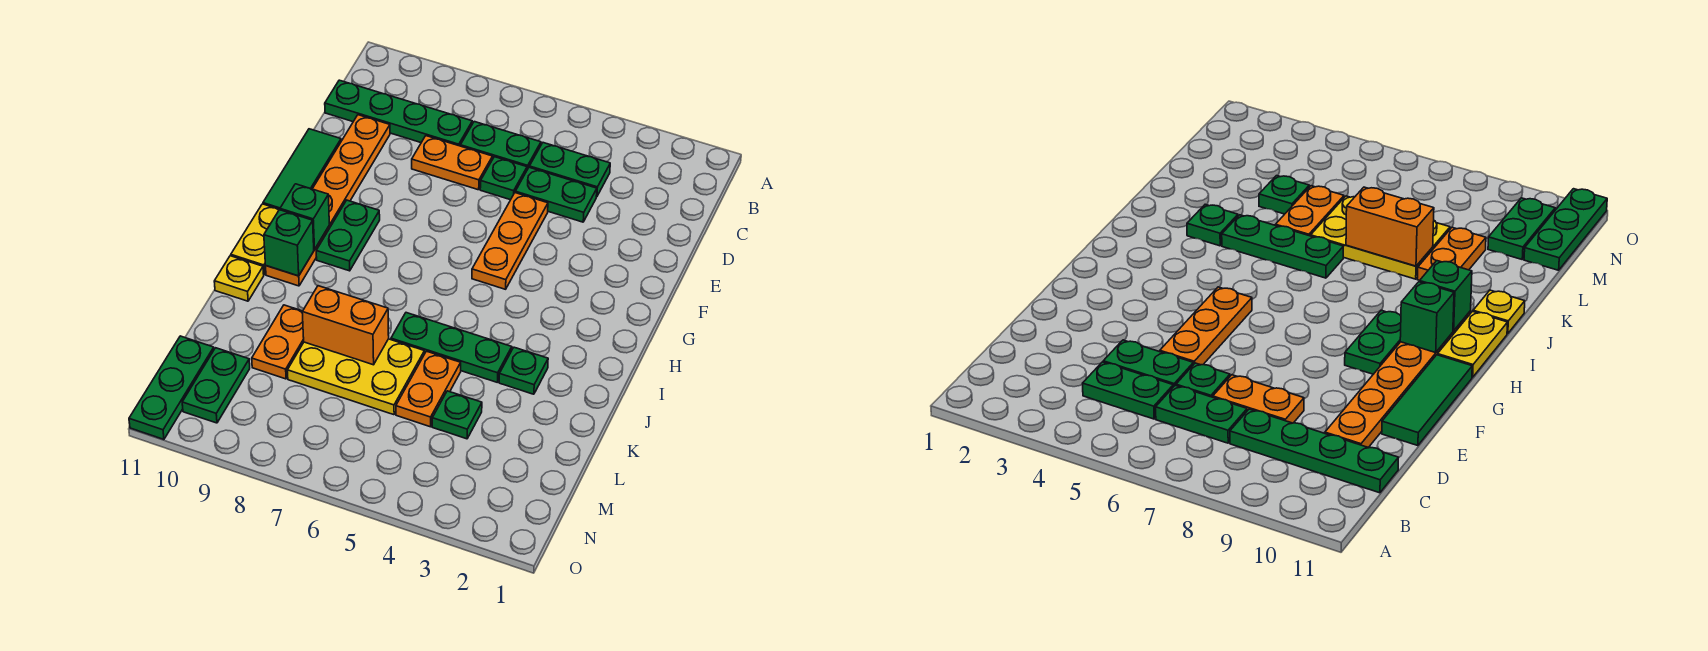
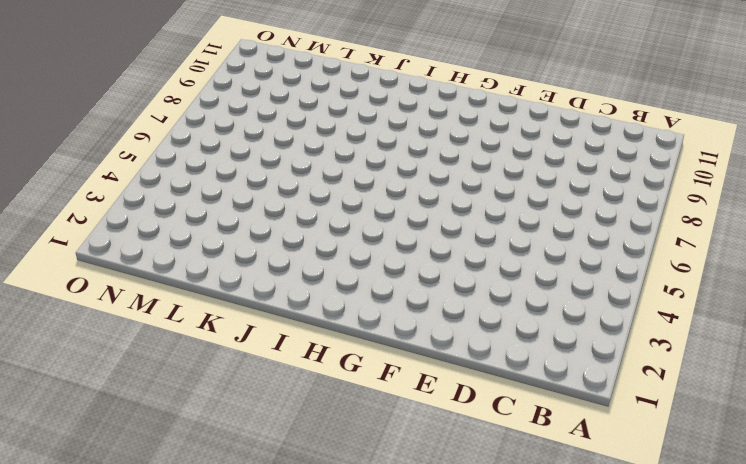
none -> green plate C4:C5 level 1
none -> green plate C6:C7 level 1
none -> green plate C8:C11 level 1

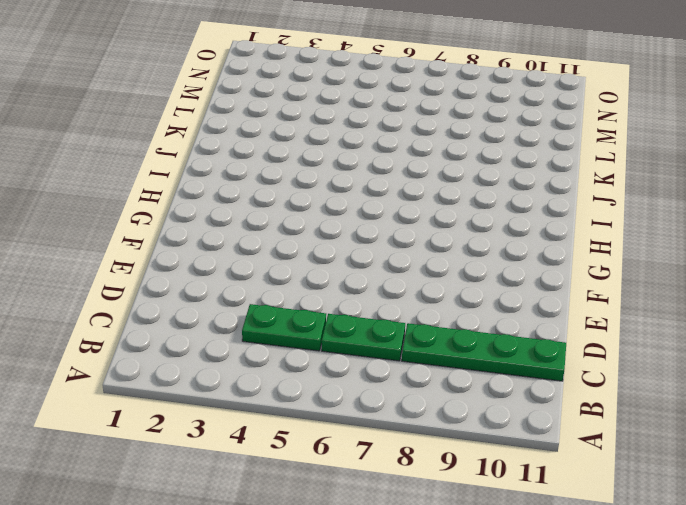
none -> green plate D4:D5 level 1
none -> green plate D6 level 1
none -> orange plate D7:D8 level 1

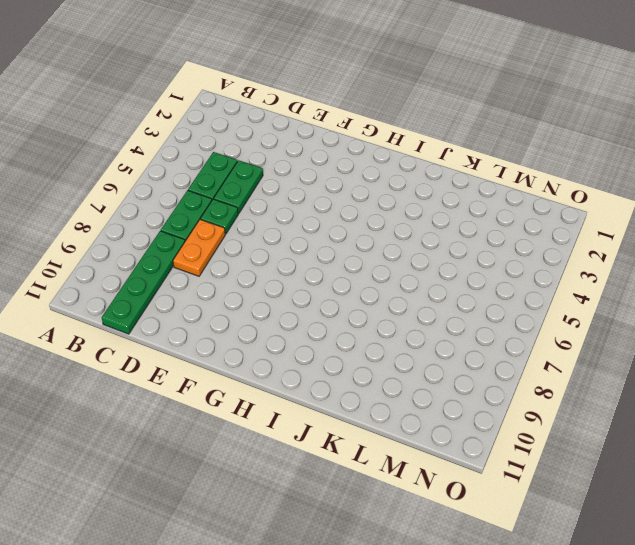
none -> orange plate D10:I10 level 1
none -> orange plate E5:G5 level 1
none -> green tile E11:G11 level 1

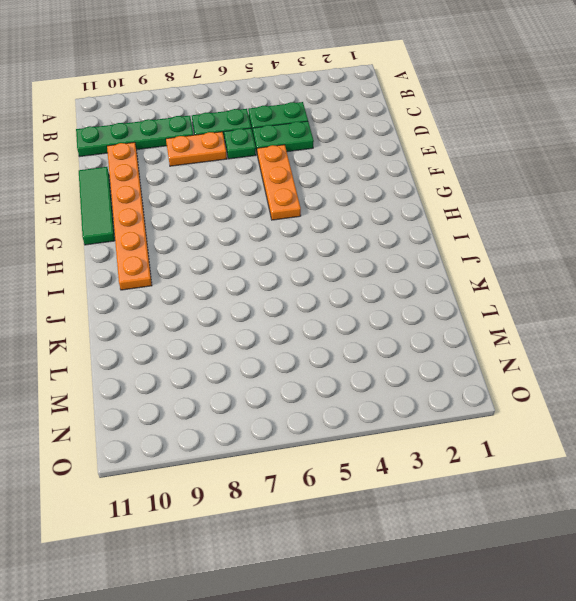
none -> green plate G9:H9 level 1
none -> yellow plate H11:I11 level 1
none -> green plate J3 level 1

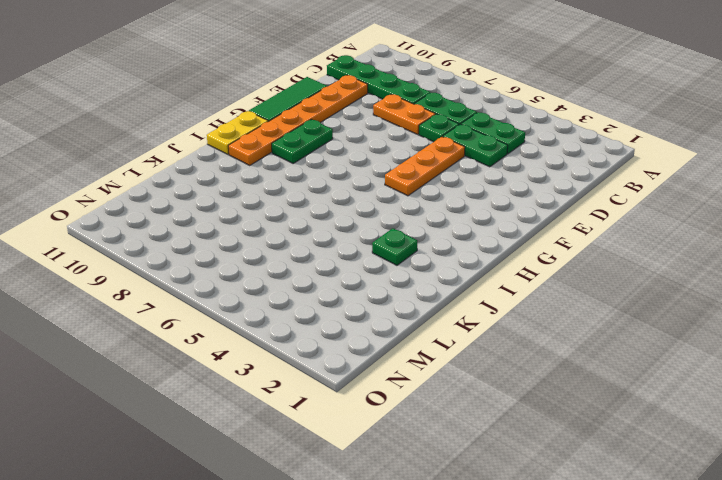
none -> green plate J4:J6 level 1
none -> yellow plate J11 level 1
none -> orange plate K5:L5 level 1

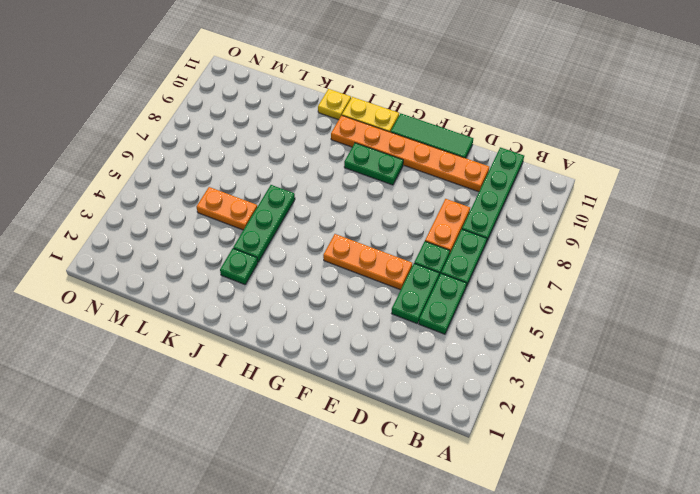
none -> yellow plate K6:L8 level 1
none -> orange plate K9:L9 level 1
none -> green plate L4 level 1

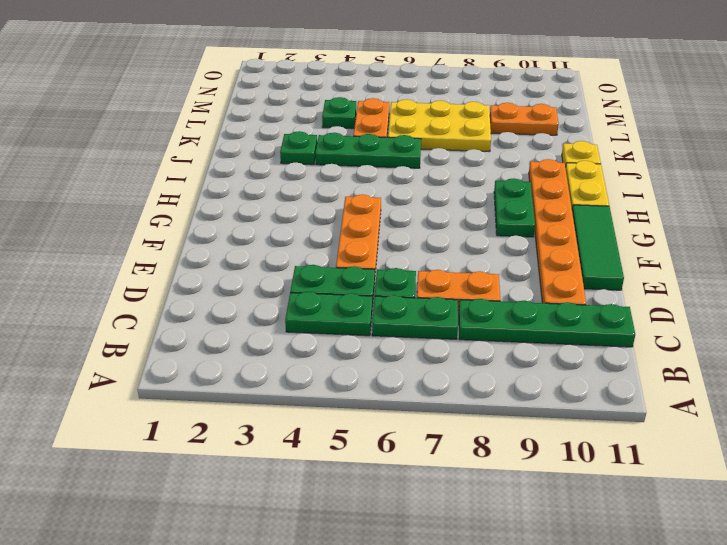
orange plate L9:L10 level 1 -> orange plate K9:L9 level 1
none -> green plate M10:N10 level 1
none -> green plate M11:O11 level 1
none -> green brick H10 level 2

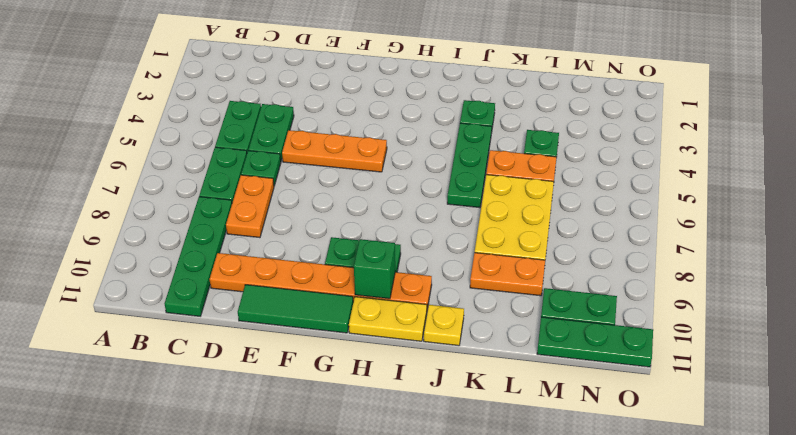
none -> green brick I10 level 2
none -> orange brick K7:K8 level 2

